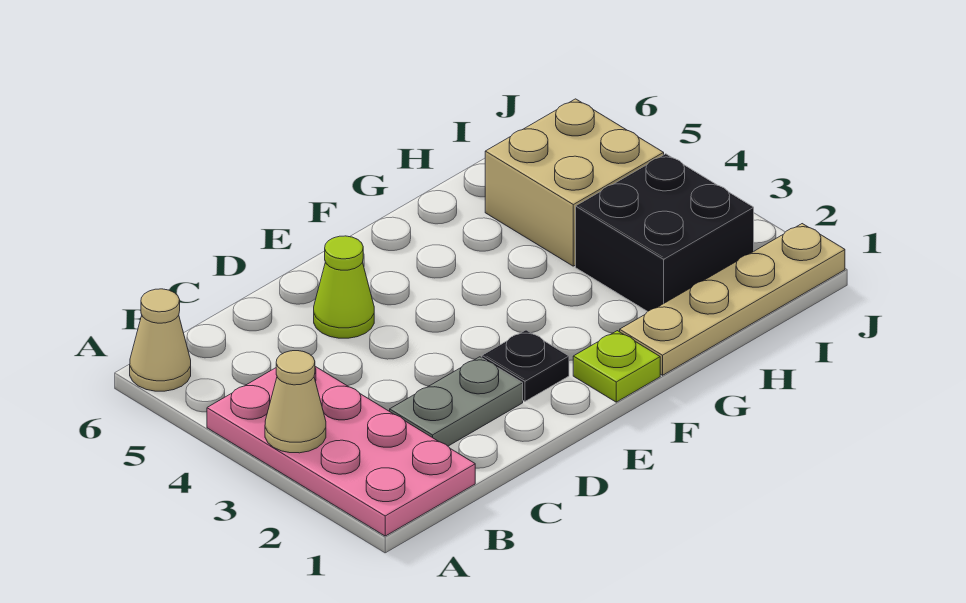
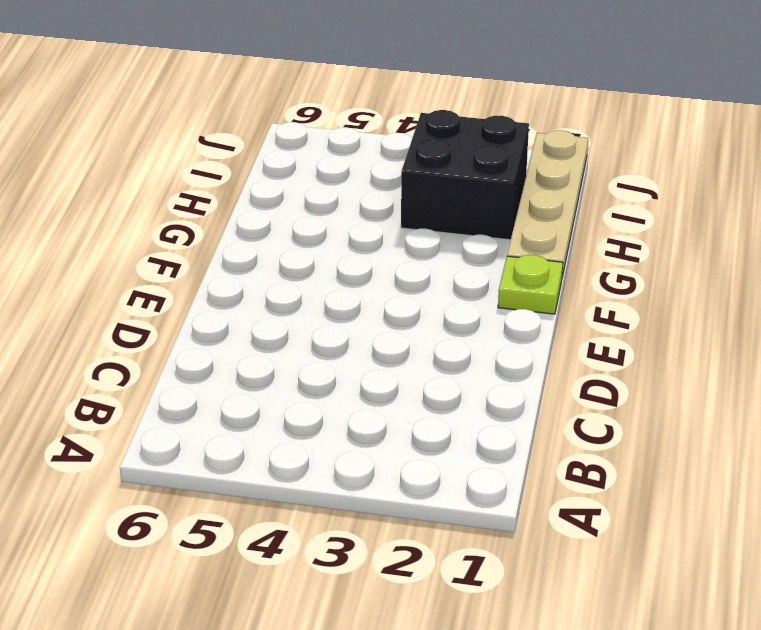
none -> pink plate A1:B4 level 1
none -> tan cone A6 level 1

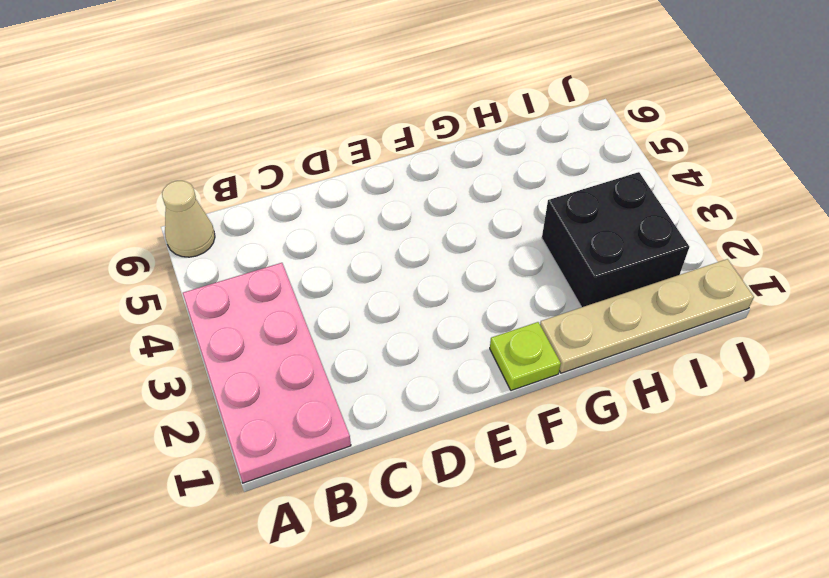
none -> grey plate C2:D2 level 1
none -> lime cone D5 level 1

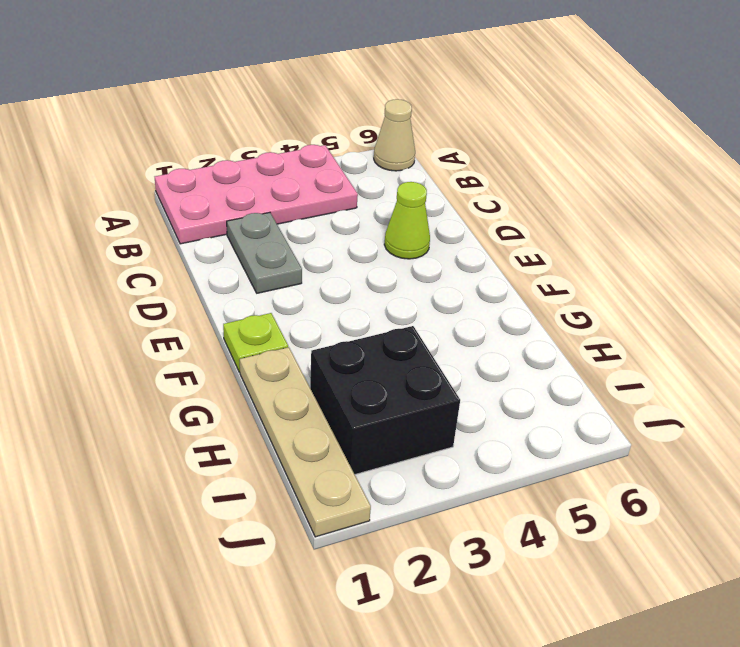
none -> black plate E2 level 1
none -> tan brick H4:I5 level 1

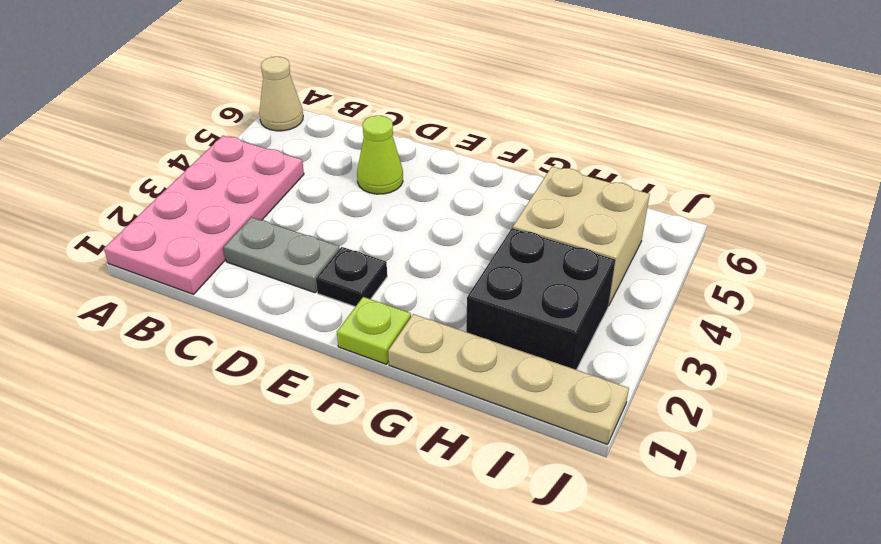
none -> tan cone A3 level 2

